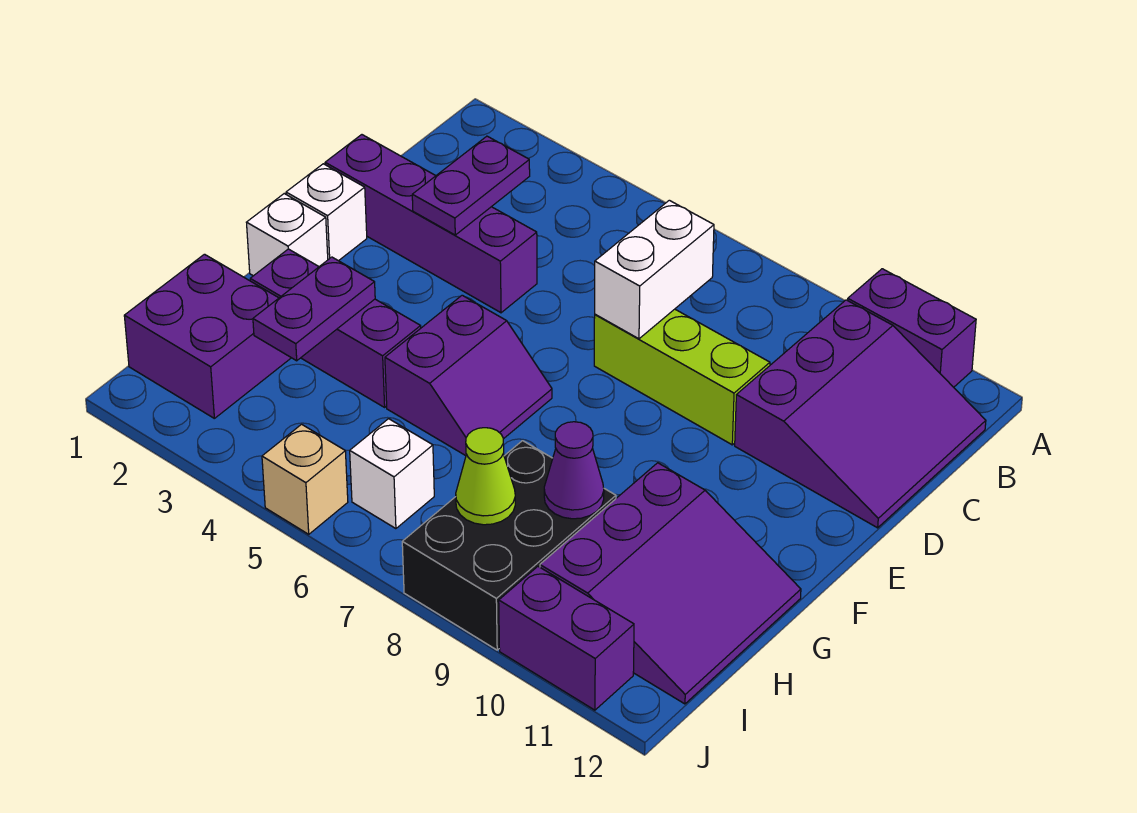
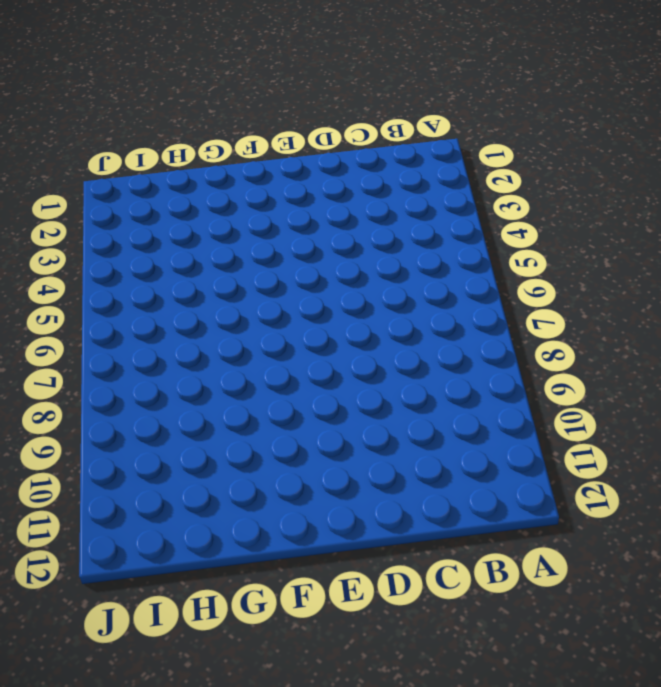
none -> purple brick A10:A11 level 1
none -> purple slope B10:D12 level 1 top 10
none -> purple brick D1:D4 level 1

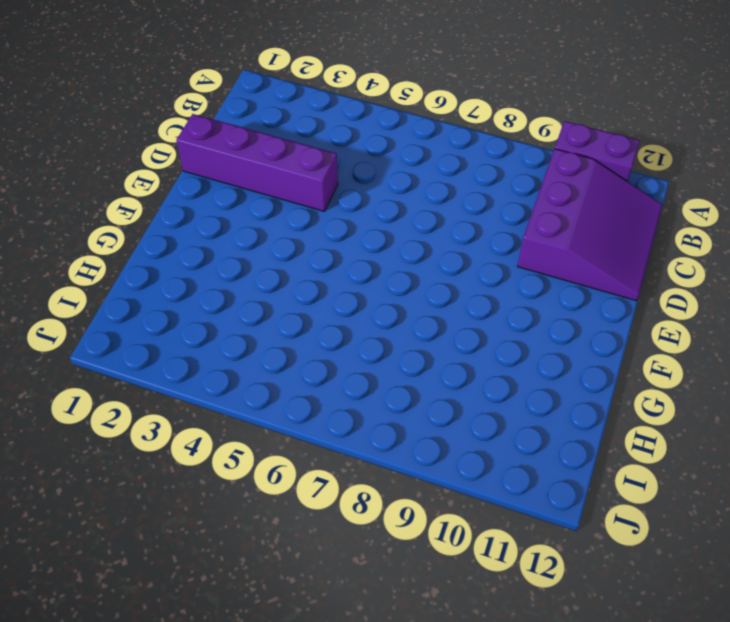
none -> lime brick D7:D9 level 1
none -> white brick E1 level 1
none -> white brick F1 level 1

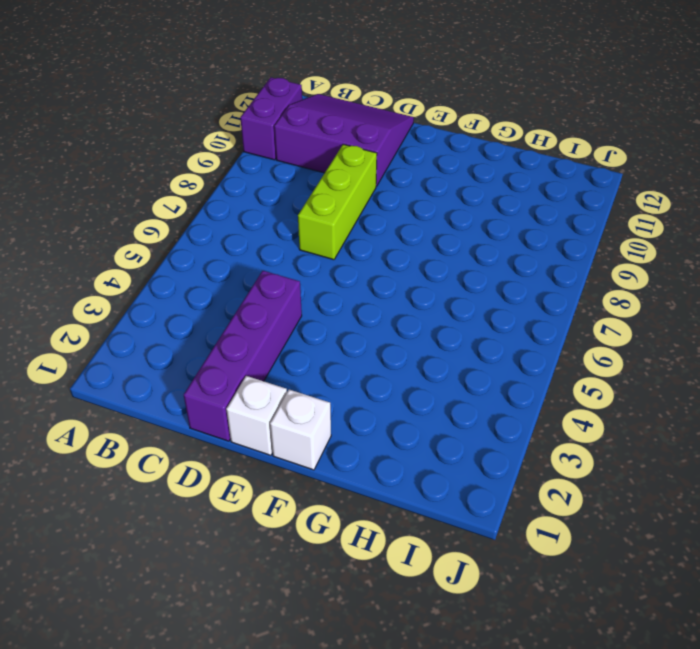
none -> purple slope F5:G6 level 1 top 5
none -> purple brick G2:G4 level 1
none -> purple slope G10:I12 level 1 top 10

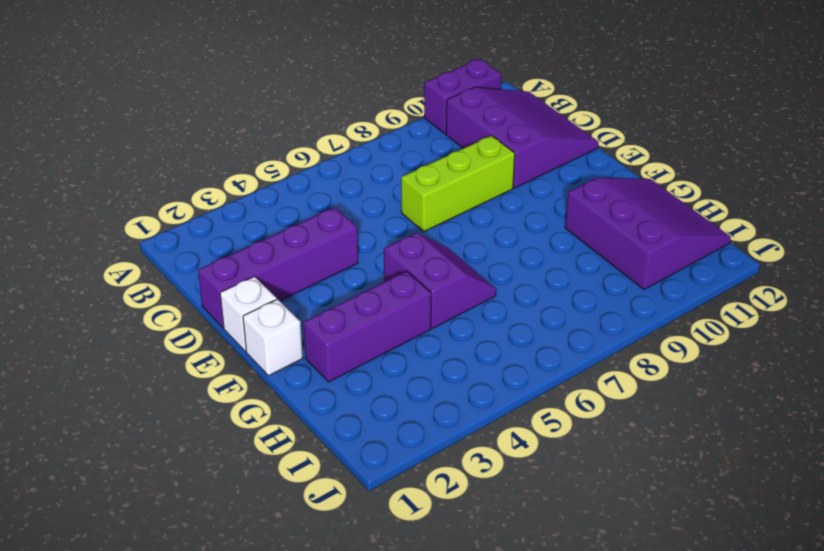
none -> purple brick H1:I2 level 1
none -> black brick H8:J9 level 1
none -> white brick I6 level 1

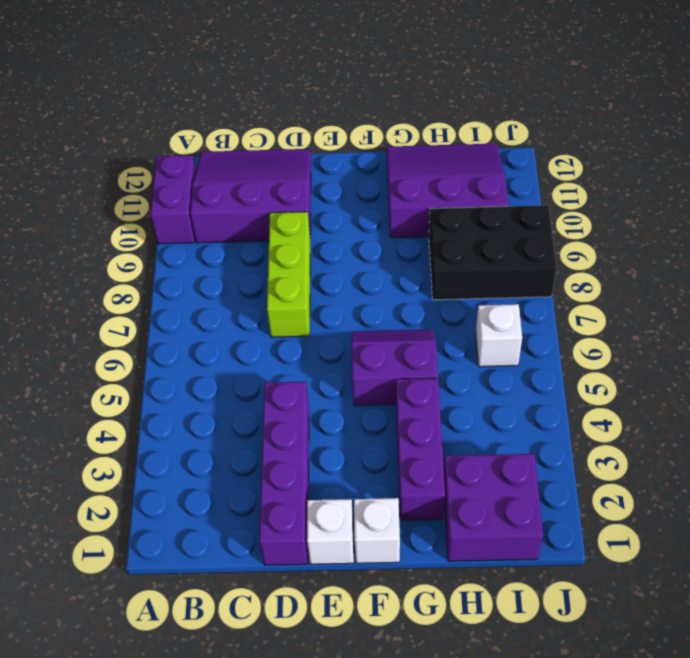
none -> tan brick J5 level 1
none -> purple brick J10:J11 level 1
none -> purple plate C3:D3 level 2

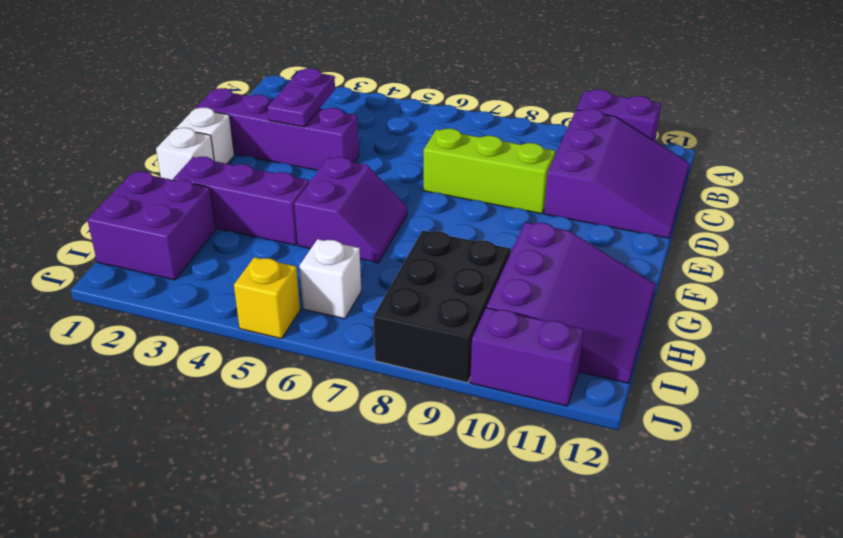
yellow brick J5 level 1 -> tan brick J5 level 1
none -> white brick C7:D7 level 2
none -> purple plate G3:H3 level 2
none -> purple cone H9 level 2

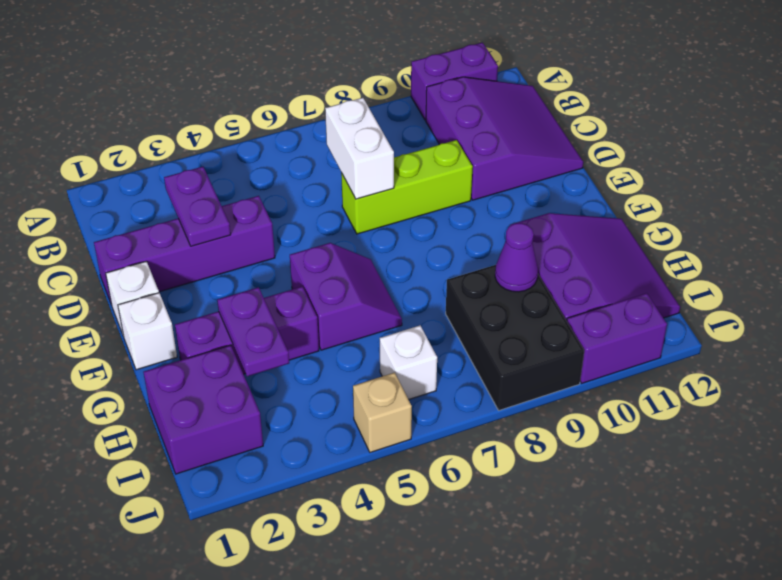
none -> lime cone I8 level 2

